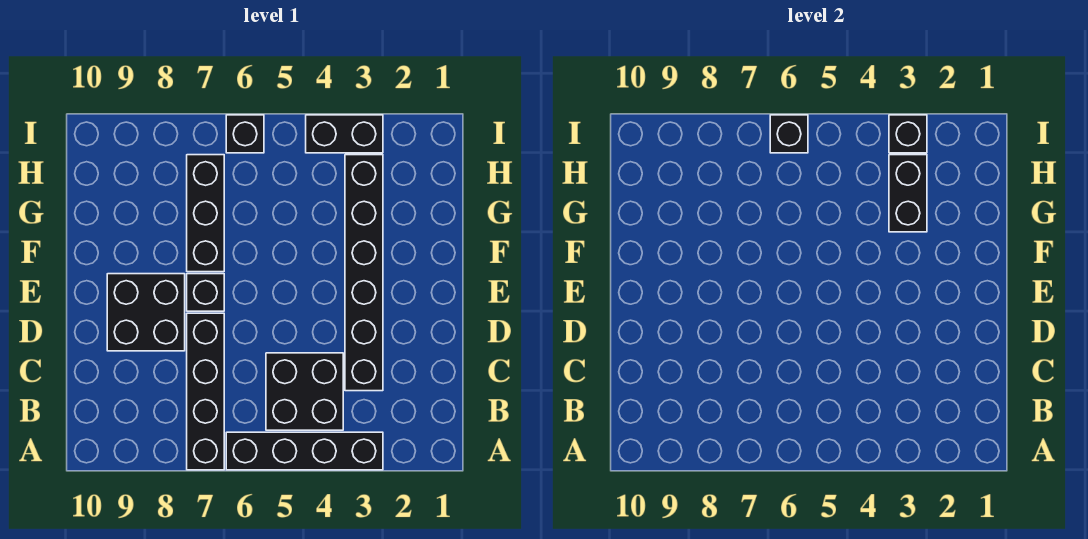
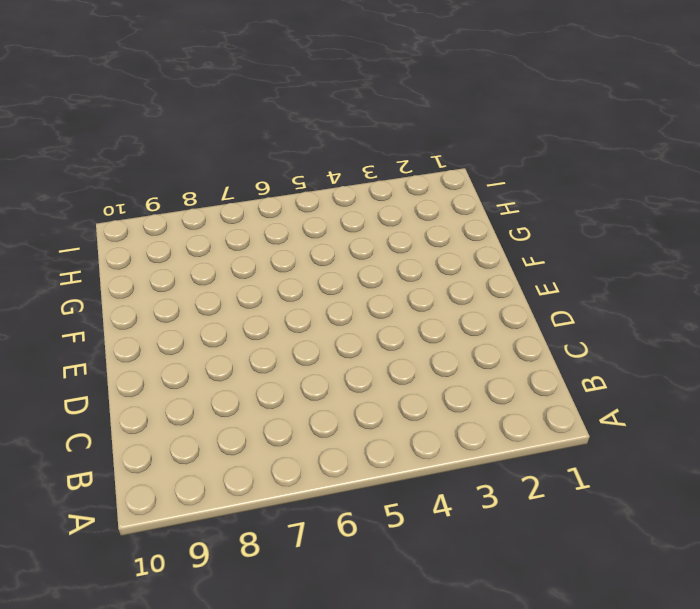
none -> black brick A3:A6 level 1
none -> black brick A7:D7 level 1
none -> black brick B4:C5 level 1

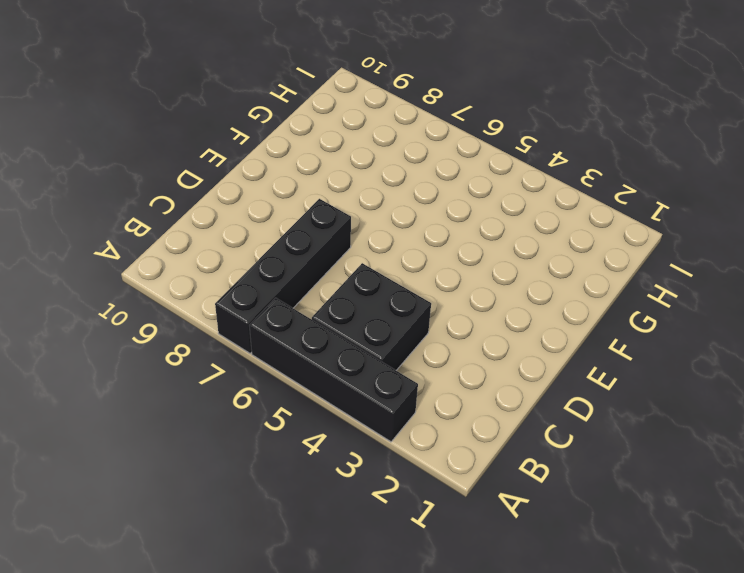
none -> black brick C3:H3 level 1
none -> black brick D8:E9 level 1
none -> black brick E7 level 1

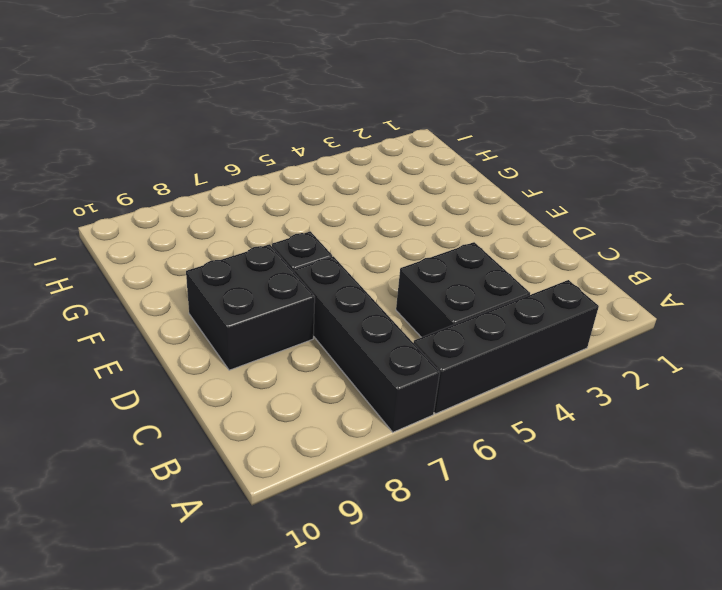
none -> black brick C3:H3 level 1
none -> black brick F7:H7 level 1
none -> black brick I3:I4 level 1

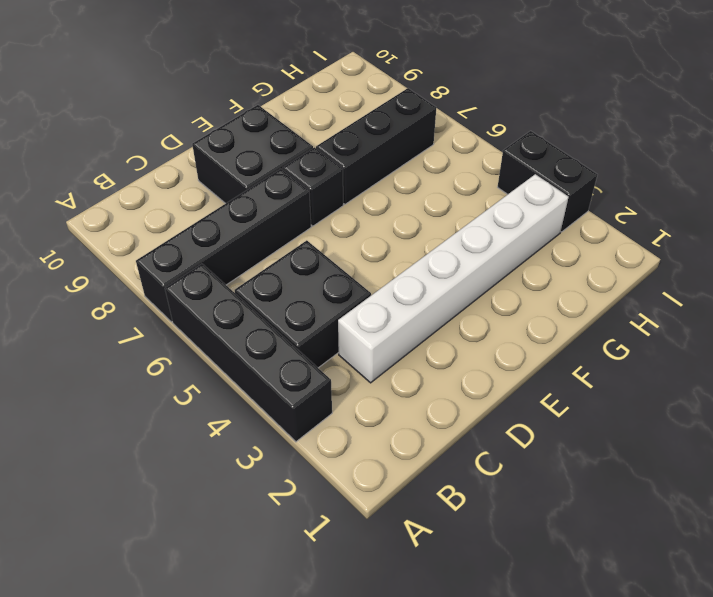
white brick C3:H3 level 1 -> black brick C3:H3 level 1
none -> black brick I6 level 1
none -> black brick G3:H3 level 2
none -> black brick I3 level 2

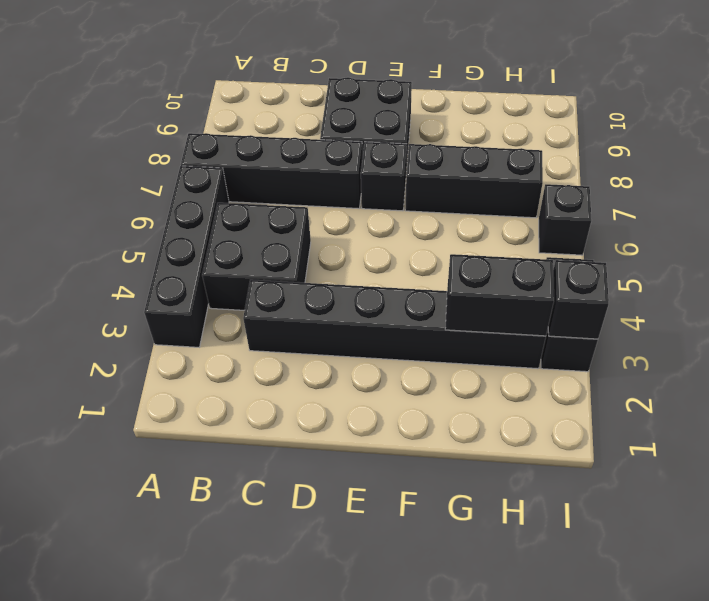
none -> black brick I6 level 2

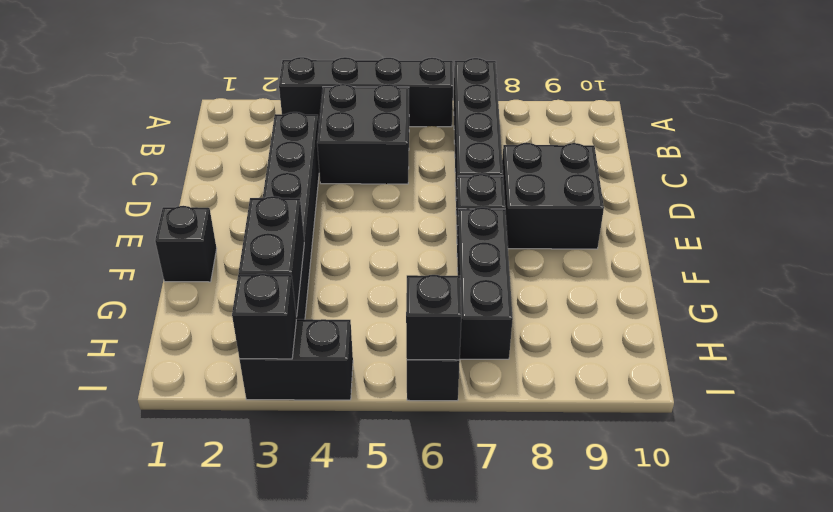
black brick F1 level 1 -> none

